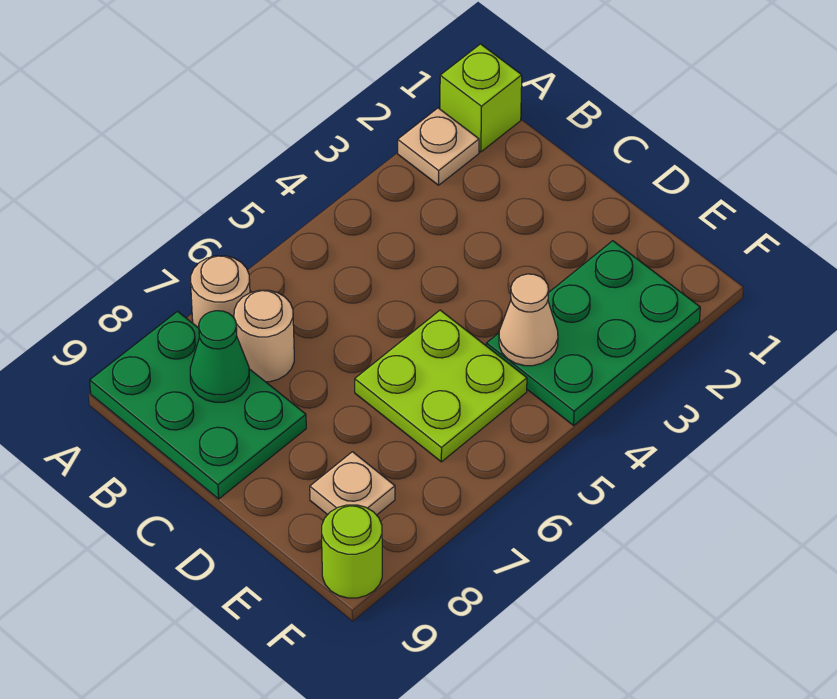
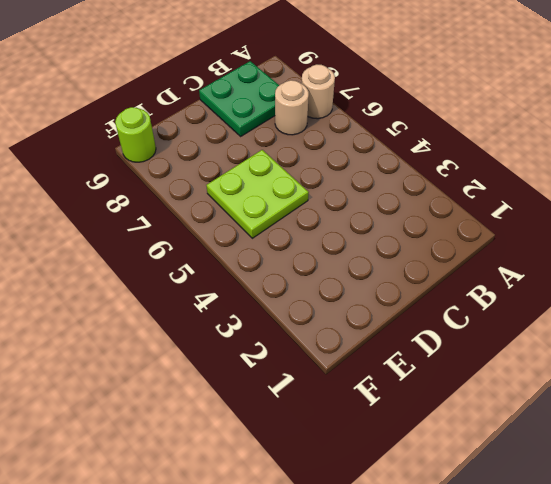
green plate B8:C9 level 1 -> green plate A8:C9 level 1
none -> lime brick A1 level 1
none -> tan plate A2 level 1

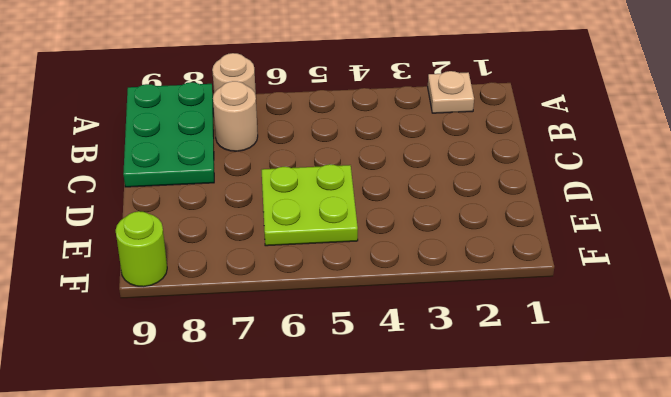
none -> lime brick A1 level 1
none -> green plate E2:F4 level 1

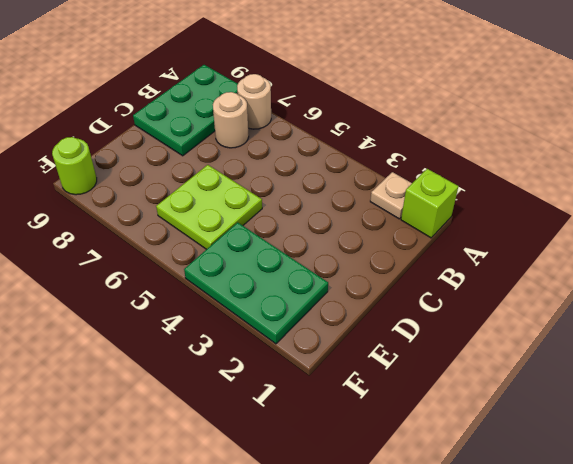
none -> tan plate E8 level 1
none -> green cone B8 level 2

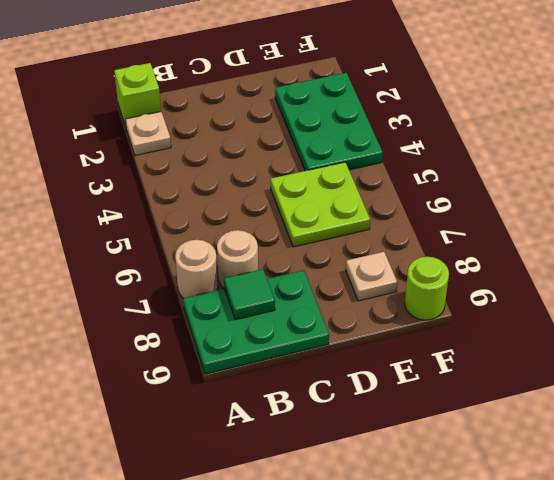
green tile B8 level 2 -> green cone B8 level 2
none -> tan cone E4 level 2

